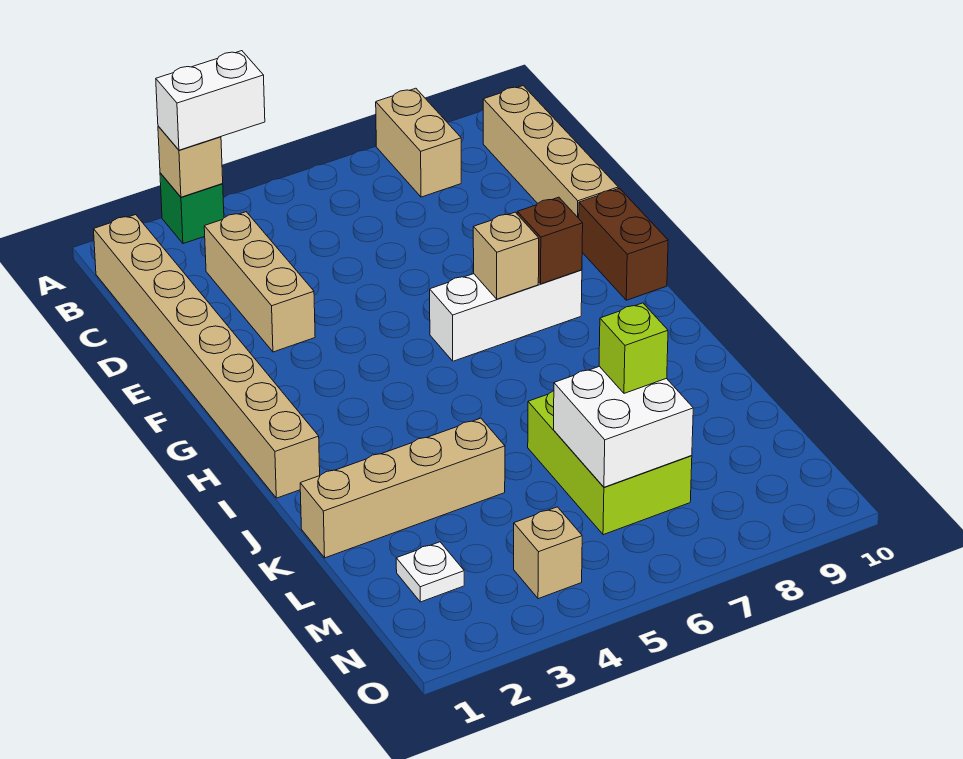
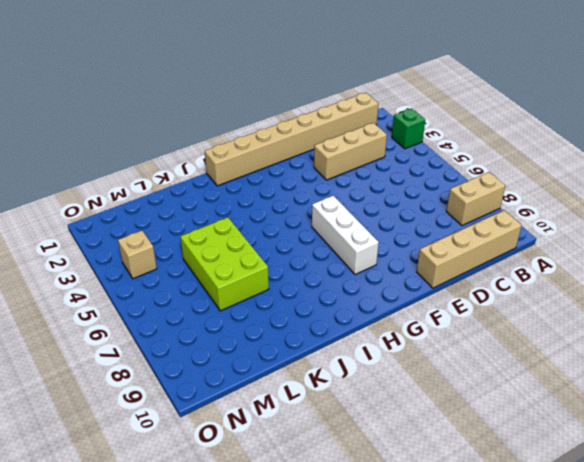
lime brick K5:L7 level 1 -> lime brick K6:M7 level 1
none -> brown brick F10:G10 level 1
none -> tan brick K1:K4 level 1
none -> white plate M2 level 1

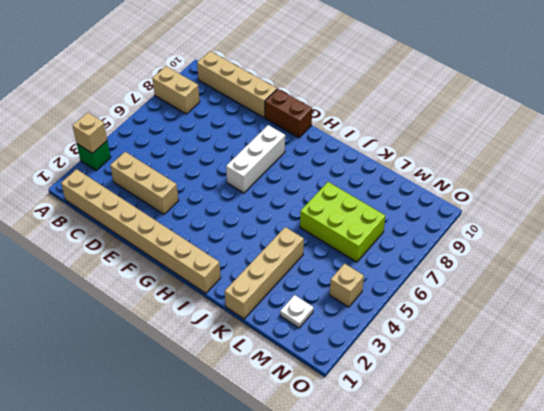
none -> tan brick G7 level 2
none -> brown brick G8 level 2
none -> white brick L6:M7 level 2

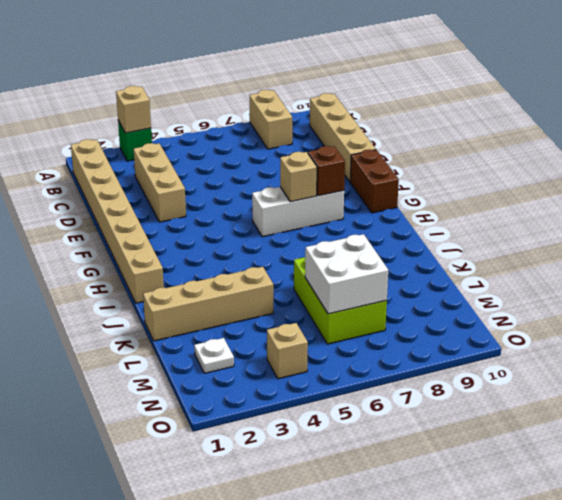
none -> white brick A3:A4 level 3
none -> lime brick L7 level 3

